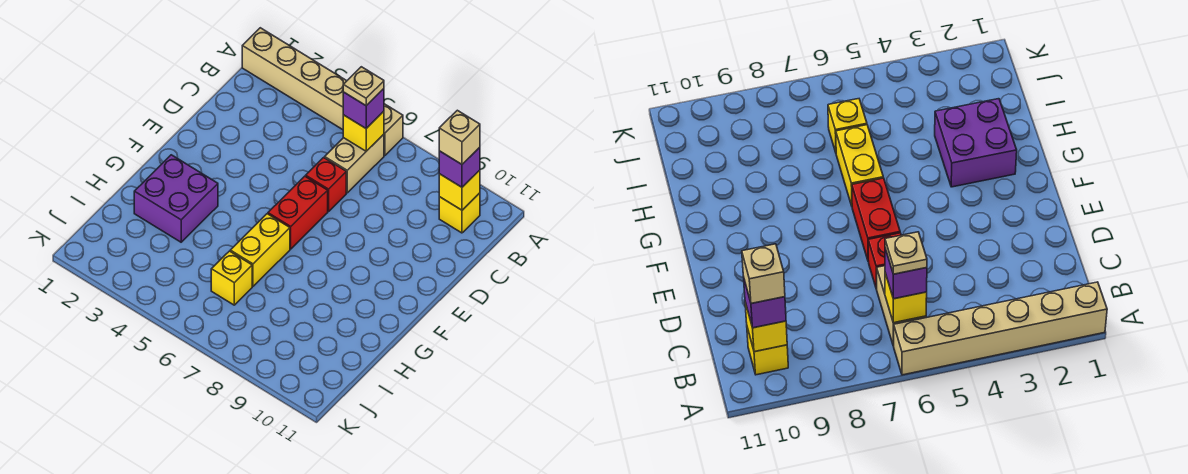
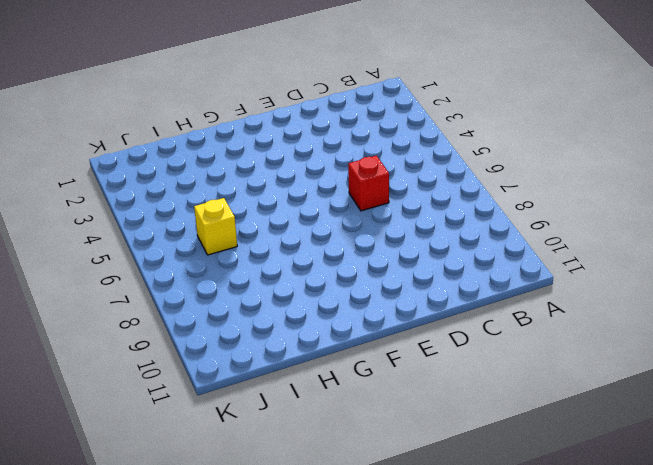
none -> tan brick A1:A6 level 1
none -> tan brick B6:C6 level 1
none -> yellow brick B10 level 1

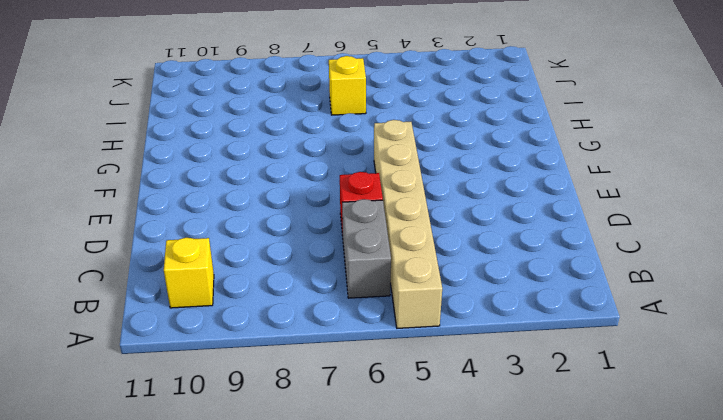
tan brick A5:F5 level 1 -> tan brick A1:A6 level 1
grey brick B6:C6 level 1 -> tan brick B6:C6 level 1
none -> red brick E6:F6 level 1
none -> purple brick G2:H3 level 1
none -> yellow brick G6:H6 level 1

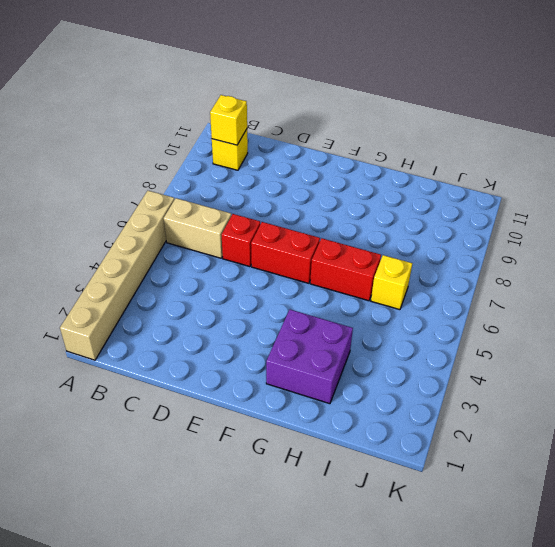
red brick G6:H6 level 1 -> yellow brick G6:H6 level 1
none -> yellow brick B6 level 2
none -> purple brick B6 level 3
none -> purple brick B10 level 3

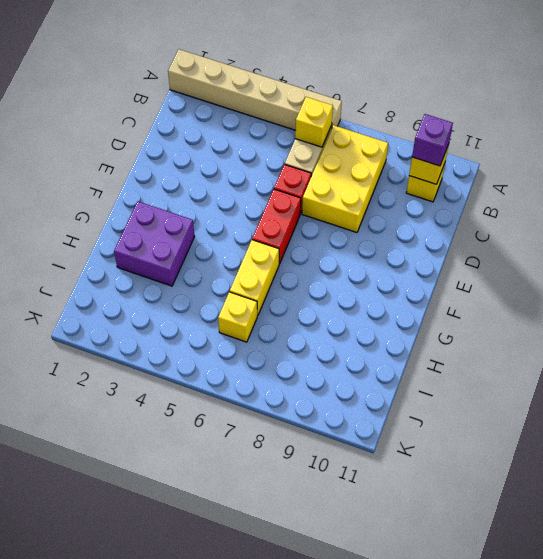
yellow brick B7:D8 level 1 -> none
none -> purple brick B6 level 3
none -> tan plate B6 level 4
none -> tan brick B10 level 4

